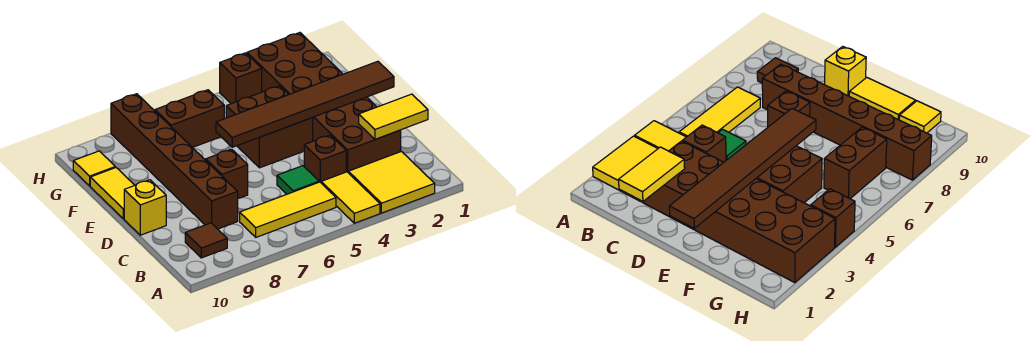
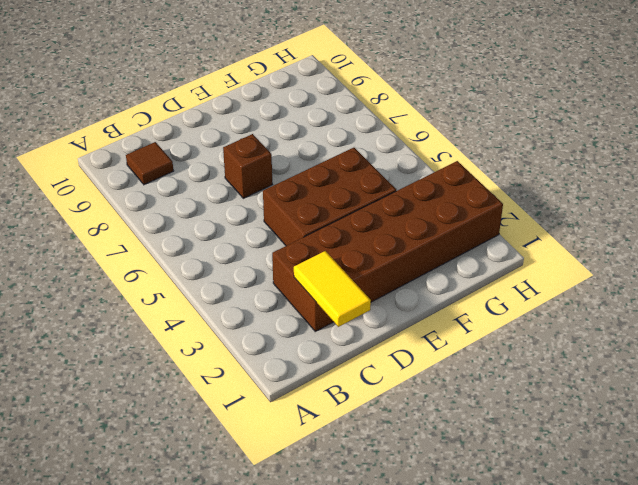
brown brick D4:F5 level 1 -> brown brick E4:F5 level 1
none -> yellow tile A2:B3 level 1
none -> yellow tile A4:B4 level 1
none -> yellow tile B5:B7 level 1

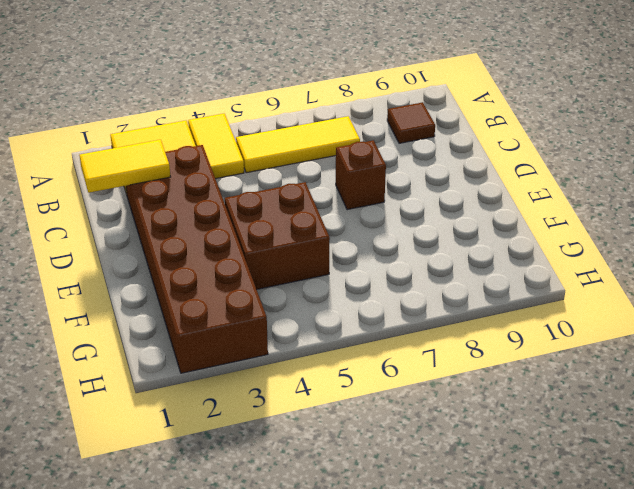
none -> brown brick C4 level 1
none -> green tile C5 level 1
none -> brown brick C8:H8 level 1

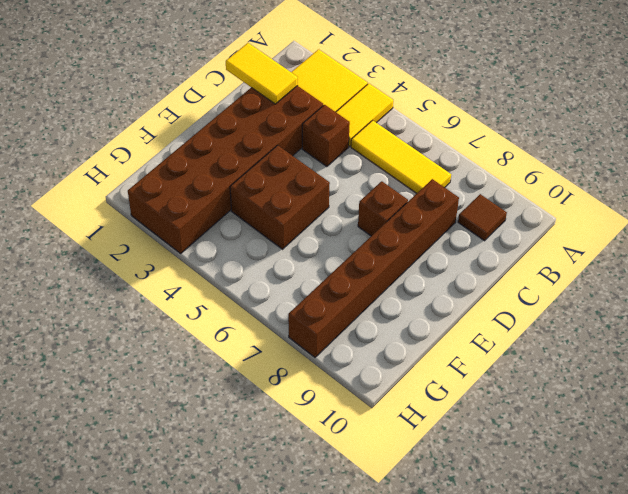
none -> green tile C5 level 1
none -> yellow brick D10 level 1
none -> yellow tile E10:F10 level 1

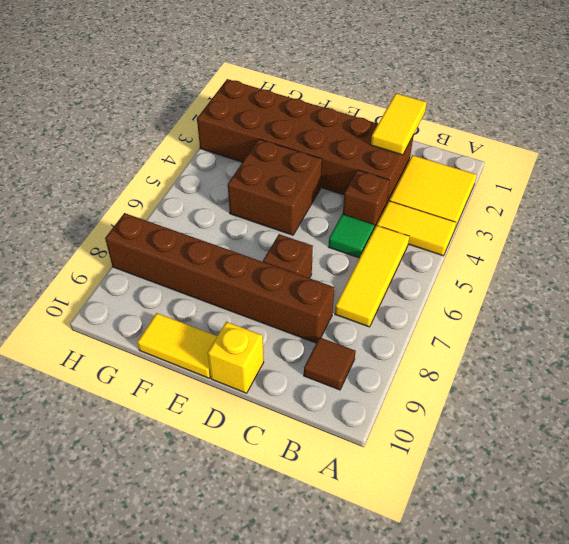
none -> brown brick G6:G7 level 1
none -> yellow tile G10 level 1
none -> brown brick H4 level 1

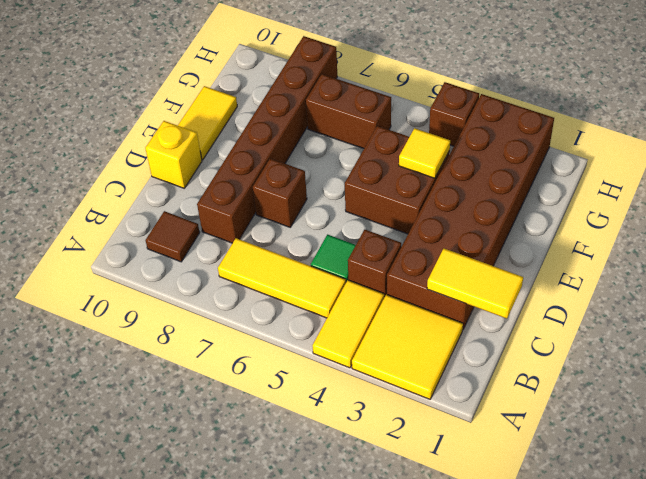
yellow tile F4 level 2 -> yellow tile G10 level 1
none -> brown tile E1:E6 level 2

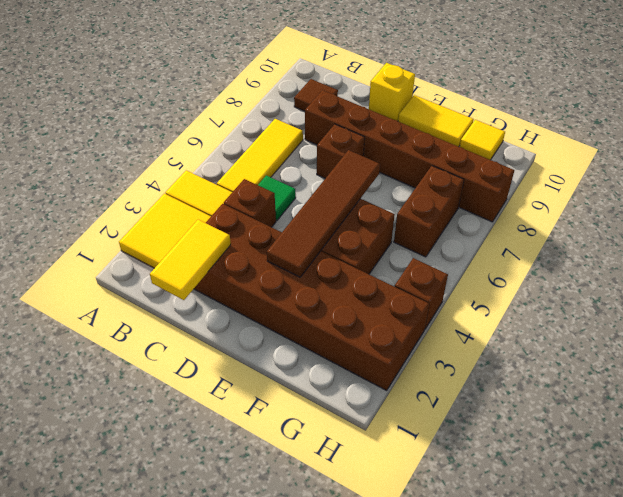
brown tile E3:E6 level 2 -> brown tile E1:E6 level 2

